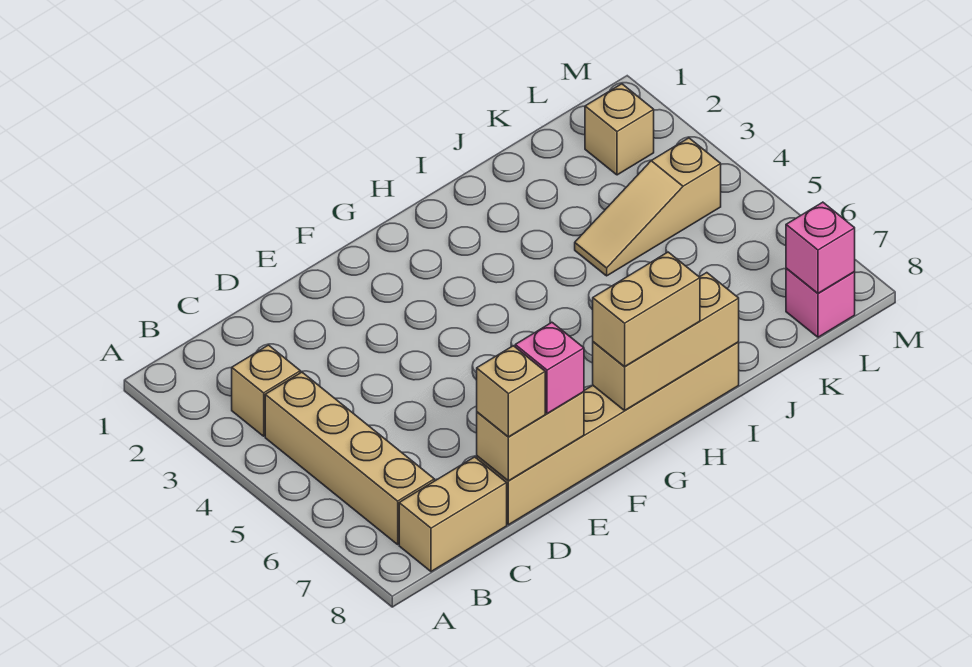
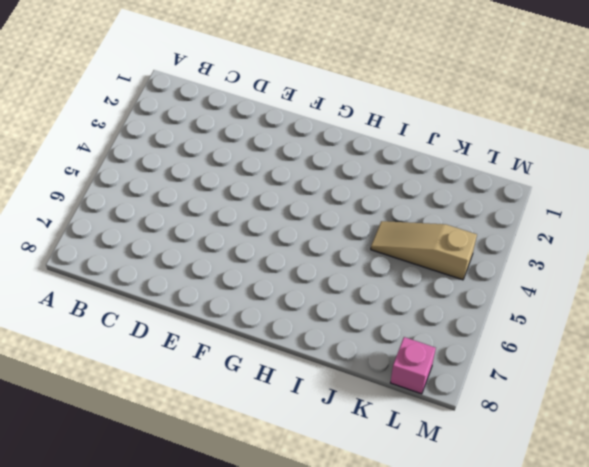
none -> tan brick B3 level 1
none -> tan brick B4:B7 level 1
none -> tan brick B8:C8 level 1

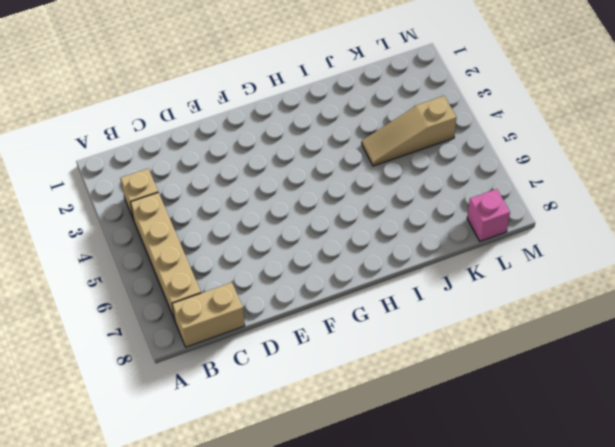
none -> tan brick D8:I8 level 1
none -> tan brick L2 level 1
none -> tan brick D8:E8 level 2

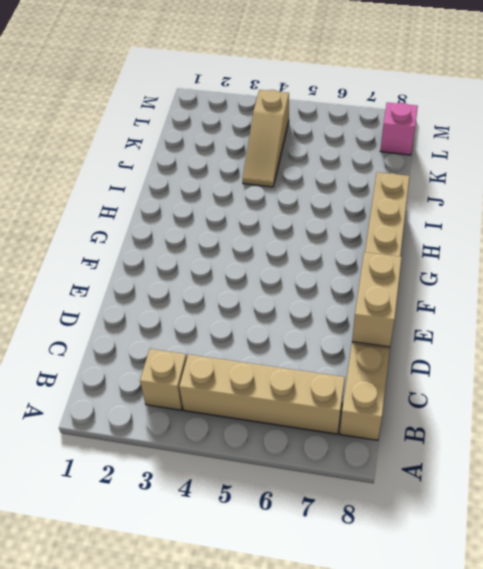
none -> tan brick L2 level 1
none -> tan brick G8:I8 level 2
none -> pink brick L8 level 2

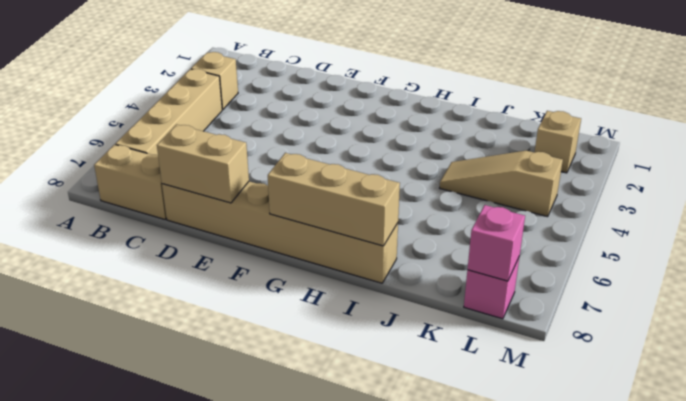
none -> tan brick D8 level 3
none -> pink brick E8 level 3
none -> tan brick G8:H8 level 3

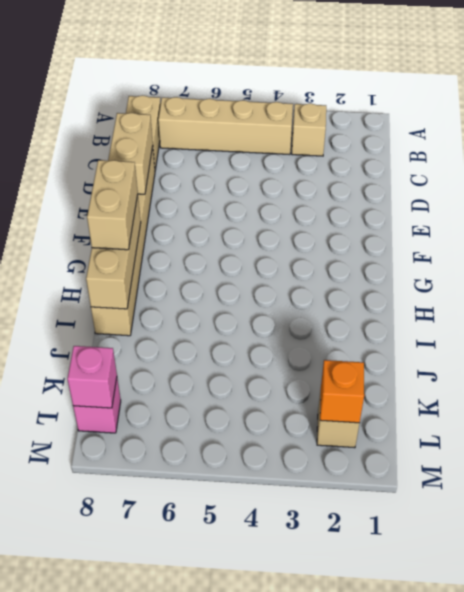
orange brick L2 level 2 -> none
none -> tan slope J4:L4 level 1 top L
none -> tan brick D8 level 3
none -> pink brick E8 level 3

